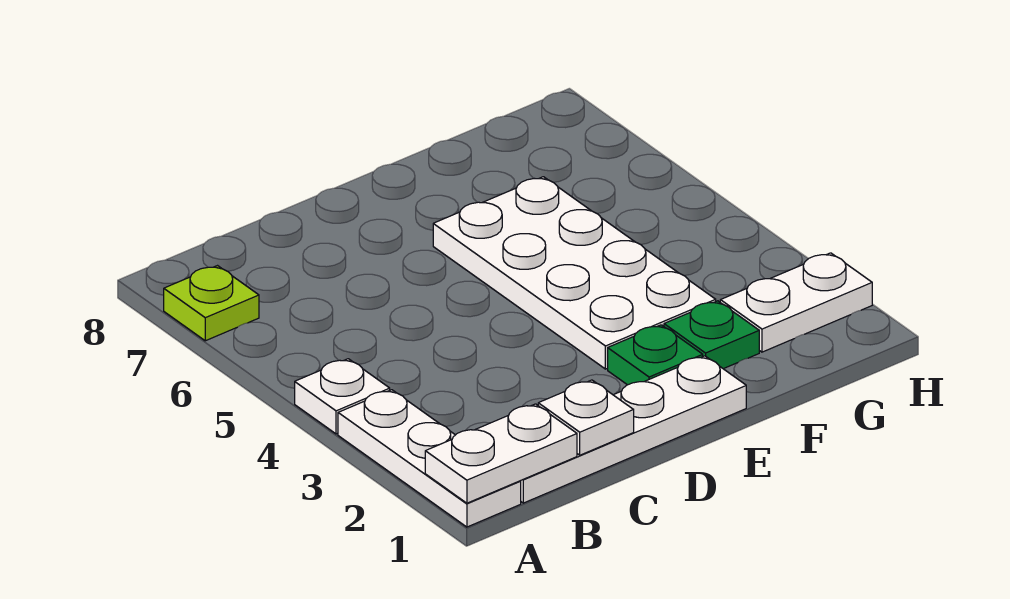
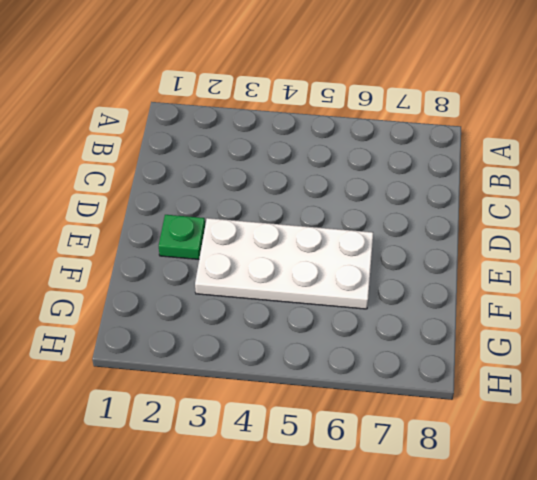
none -> white plate A1:A3 level 1
none -> white plate A4 level 1

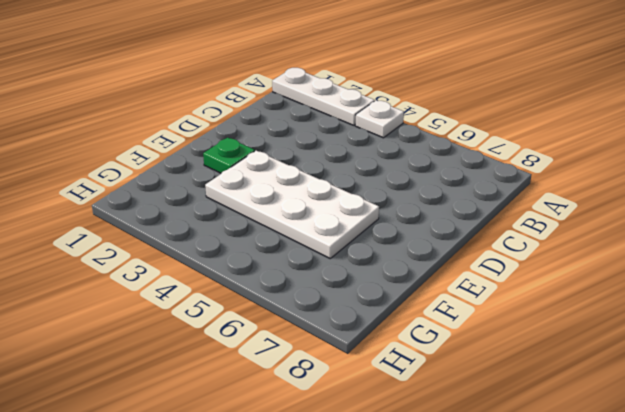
none -> lime plate A7 level 1
none -> white plate B1:E1 level 1

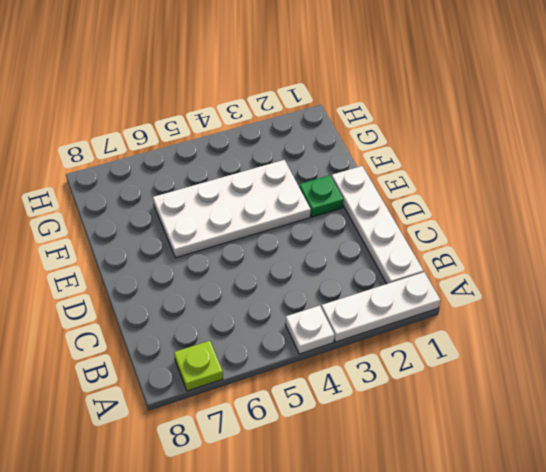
none -> green plate F2 level 1
none -> white plate G2:H2 level 1

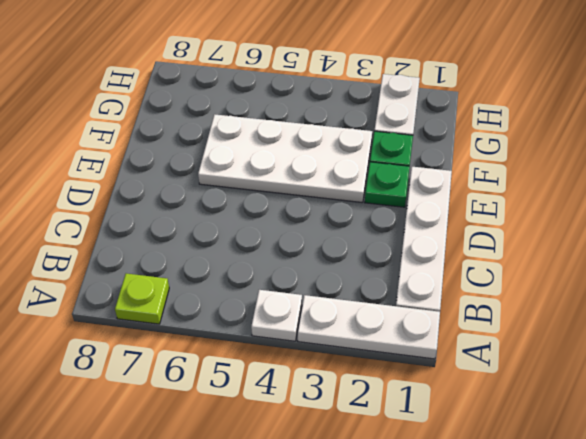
none -> white plate A1:B1 level 2
none -> white plate C1 level 2

